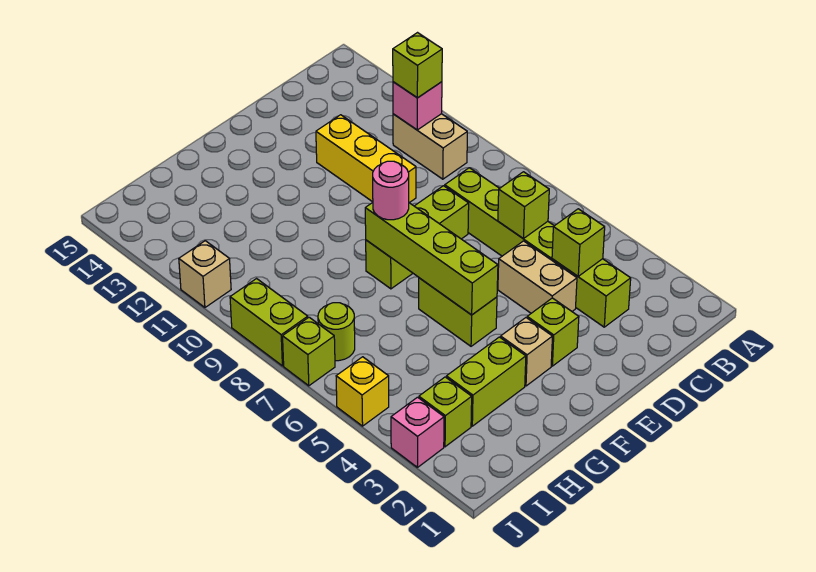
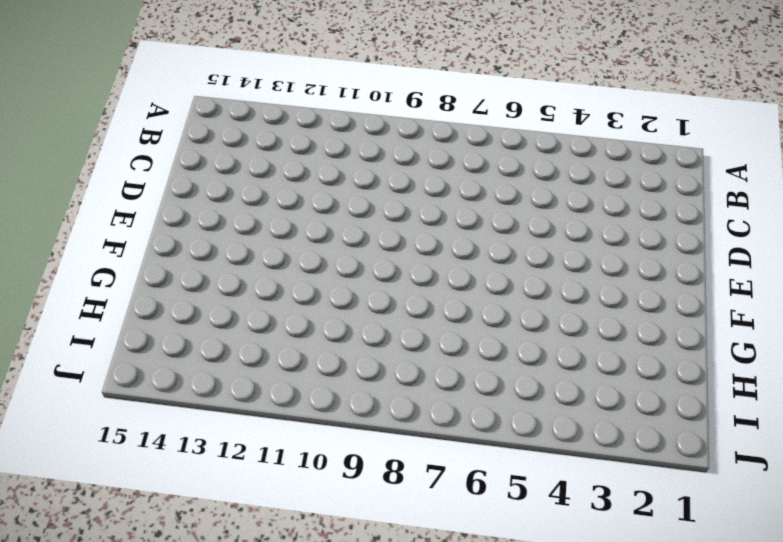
none -> tan brick B10:B11 level 1
none -> lime brick C3:C8 level 1
none -> tan brick D4:D5 level 1

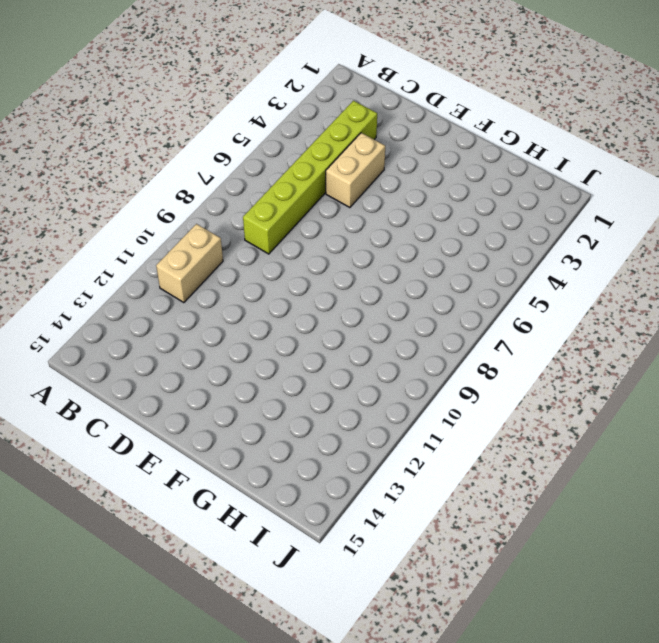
none -> lime brick D8:F8 level 1
none -> yellow brick D10:D12 level 1
none -> lime brick E3 level 1

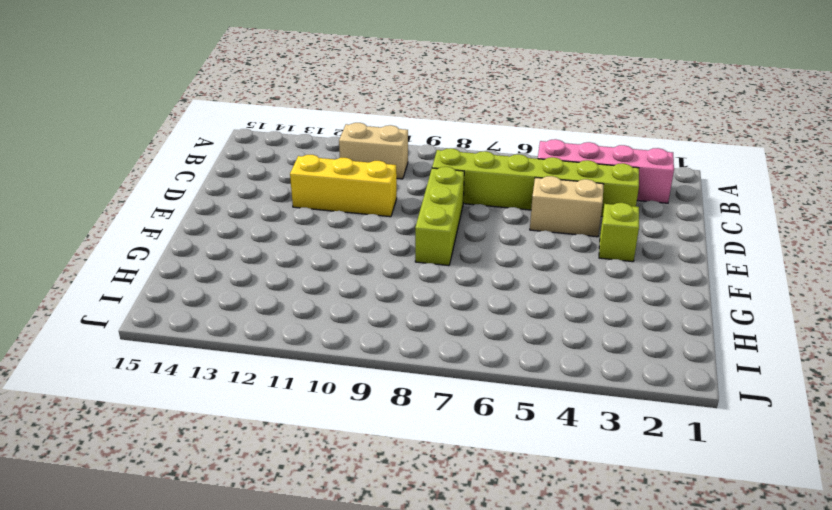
pink brick B2:B5 level 1 -> none
none -> tan brick F3 level 1
none -> lime brick F5:F6 level 1
none -> lime brick G3:H3 level 1

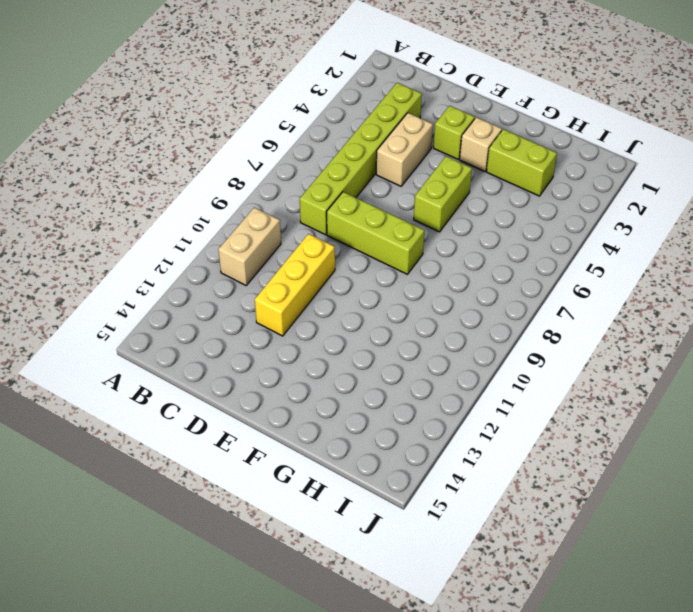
none -> lime brick I3 level 1
none -> lime round brick I7 level 1
none -> pink brick J3 level 1

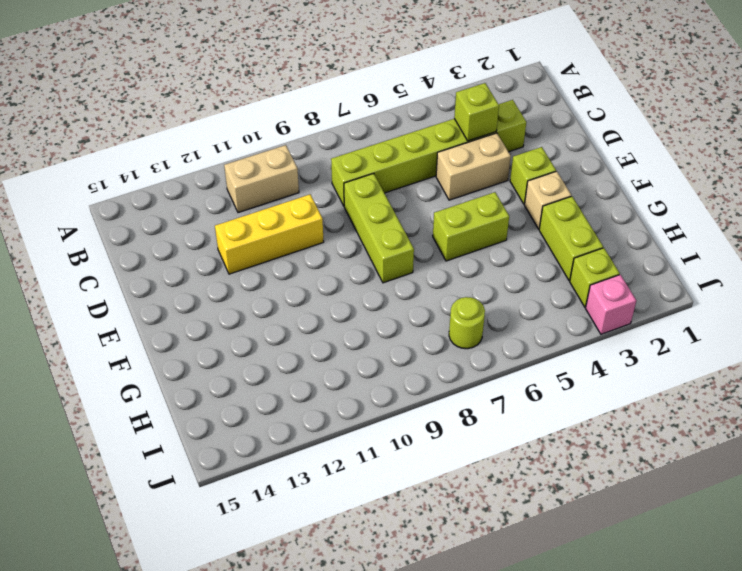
none -> yellow brick J5 level 1
none -> lime brick J7 level 1
none -> lime brick J8:J9 level 1

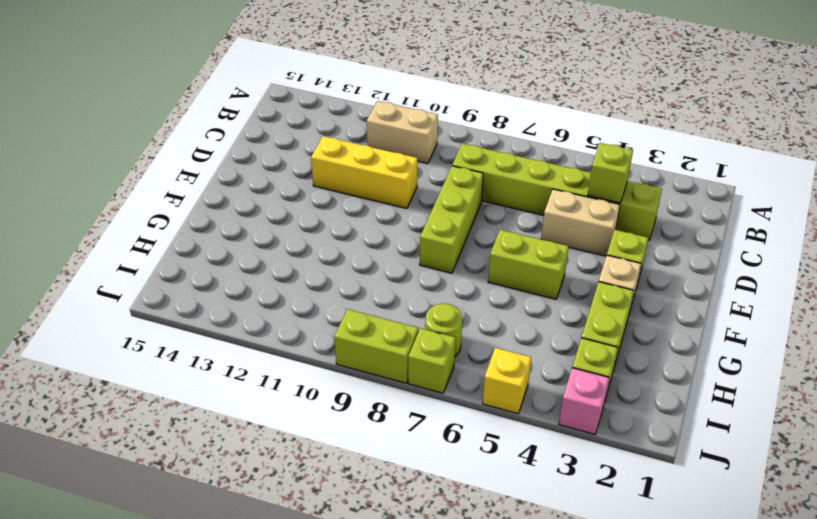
none -> tan brick J11 level 1
none -> pink brick B11 level 2
none -> lime brick C6 level 2

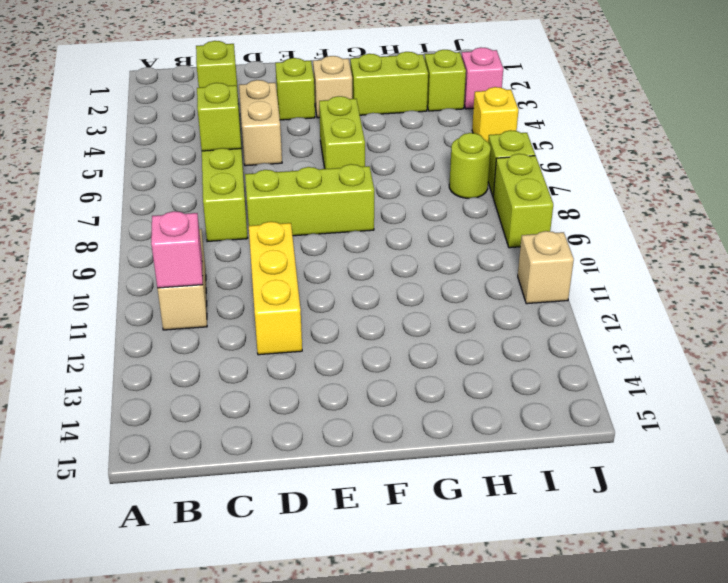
none -> lime brick F5:F8 level 2
none -> lime brick B11 level 3
none -> pink round brick F8 level 3

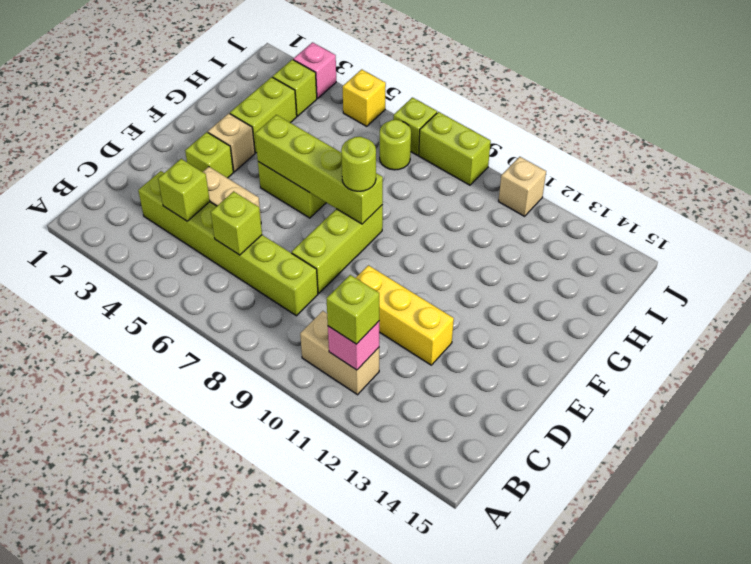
lime round brick F8 level 3 -> pink round brick F8 level 3

